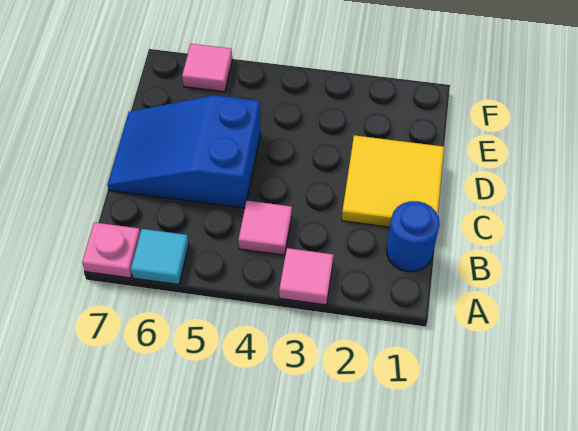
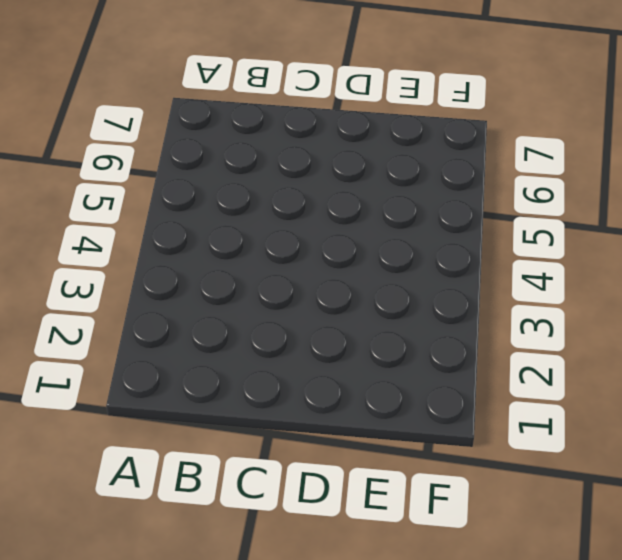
none -> pink tile A3 level 1
none -> cyan tile A6 level 1

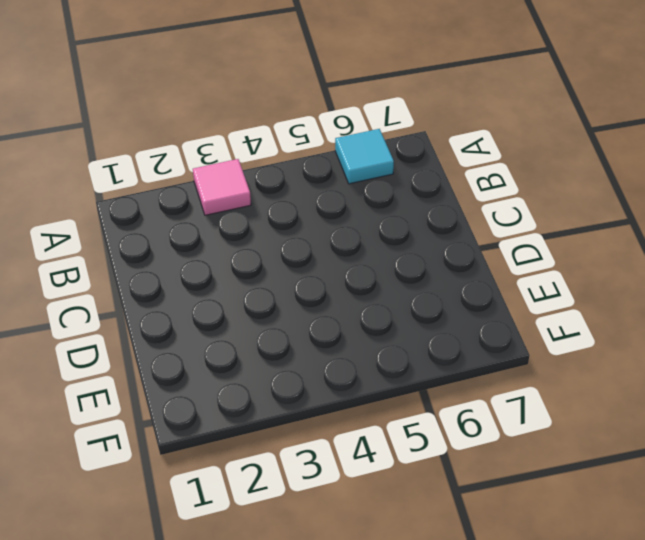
none -> pink plate A7 level 1
none -> blue round brick B1 level 1

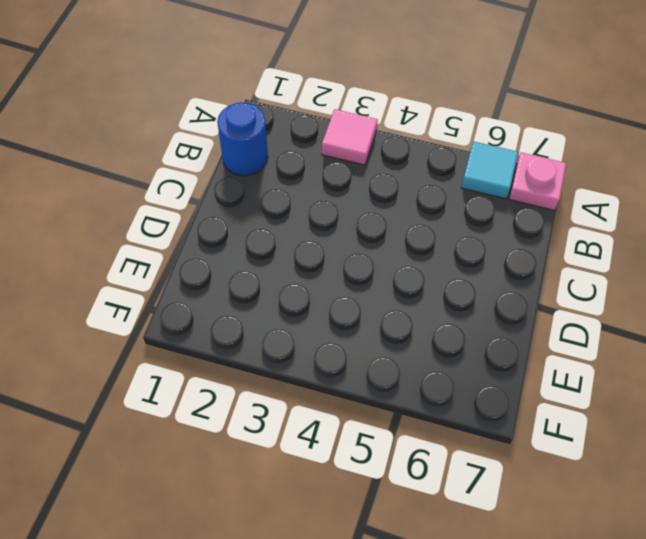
none -> pink tile B4 level 1
none -> yellow tile C1:D2 level 1

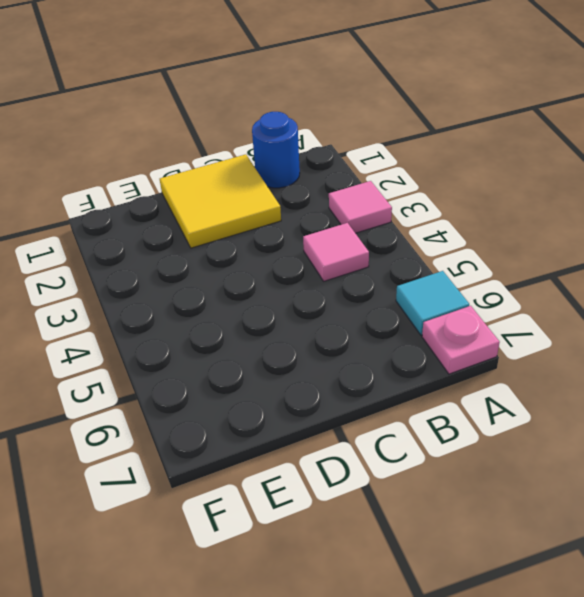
none -> blue slope C5:D7 level 1 top 5
none -> pink tile F6 level 1

